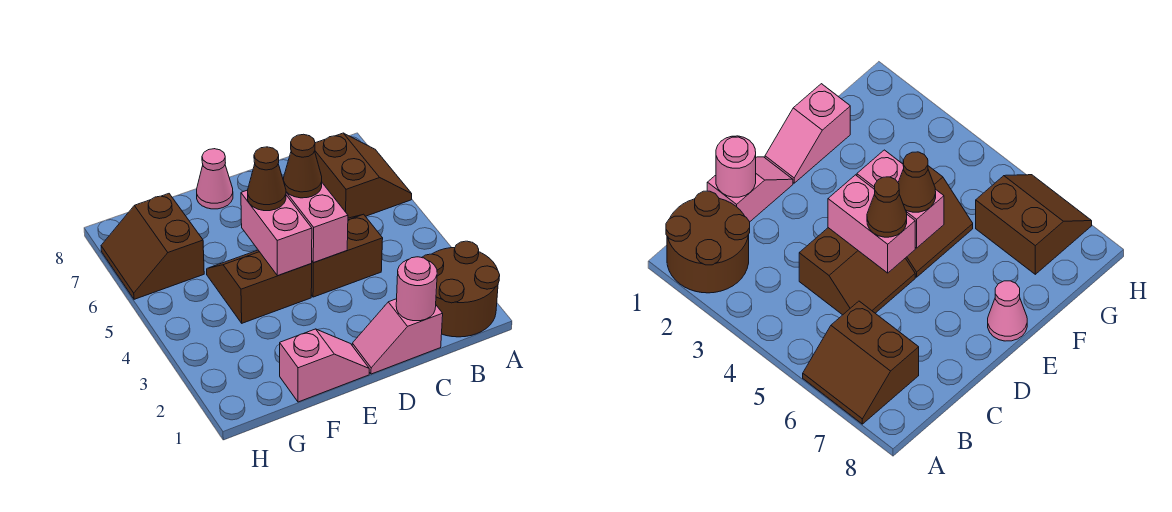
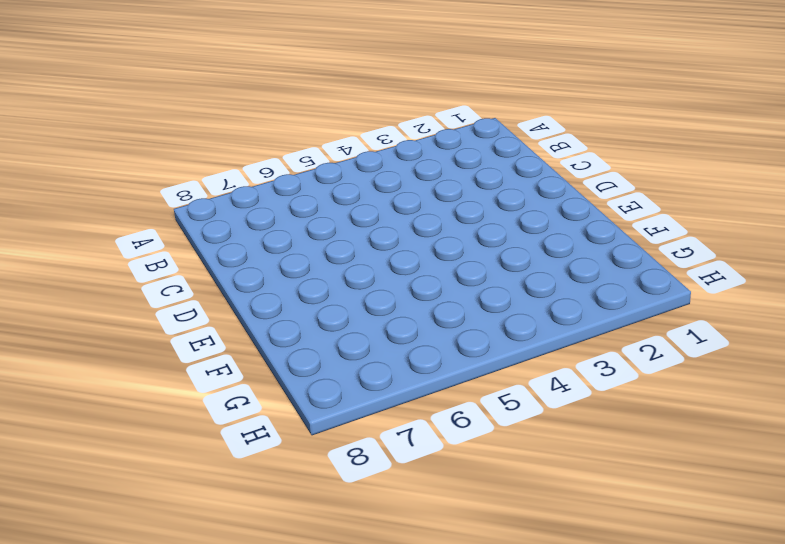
none -> brown round brick A1:B2 level 1
none -> brown slope A6:B7 level 1 top B
none -> pink slope C1:D1 level 1 top C

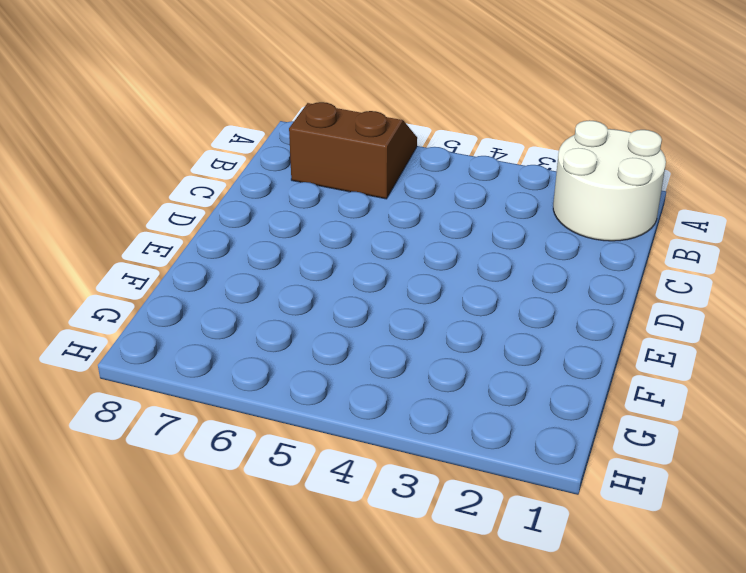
white round brick A1:B2 level 1 -> brown round brick A1:B2 level 1
none -> pink slope C1:D1 level 1 top C
none -> brown slope C4:D5 level 1 top 4
none -> pink slope E1:F1 level 1 top F

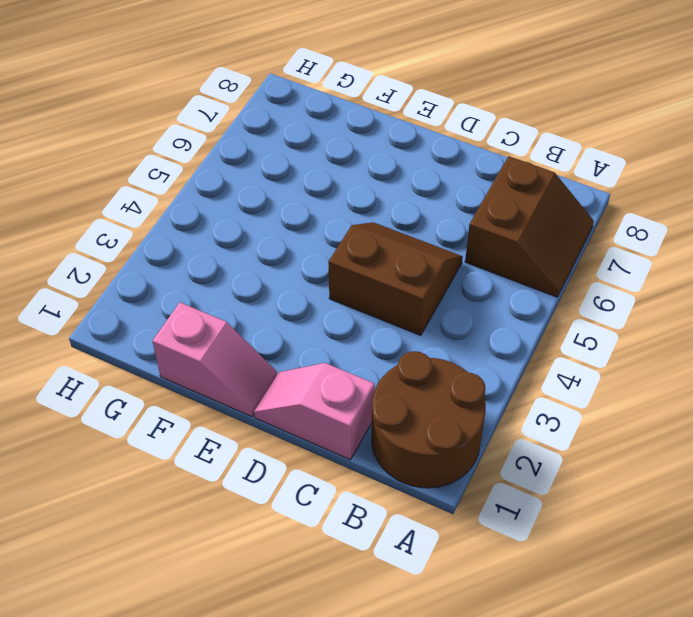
none -> brown slope E4:F5 level 1 top 4
none -> pink cone E8 level 1
none -> brown slope G6:H7 level 1 top G

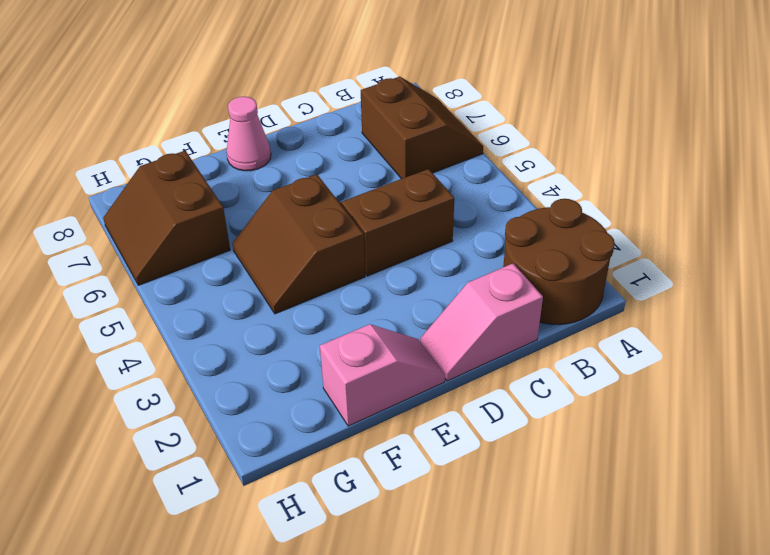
brown slope E4:F5 level 1 top E -> brown slope E4:F5 level 1 top 4
none -> pink round brick C1 level 2
none -> pink brick D4:D5 level 2
none -> pink brick E4:E5 level 2

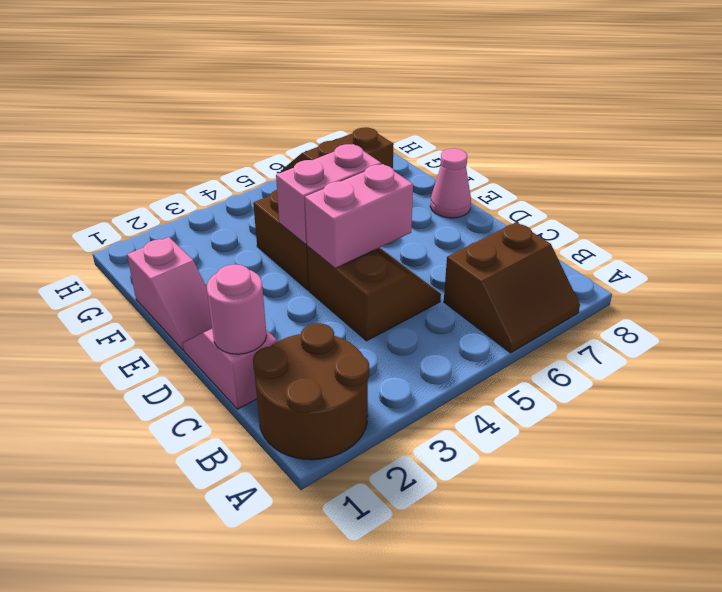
none -> brown cone D5 level 3
none -> brown cone E5 level 3

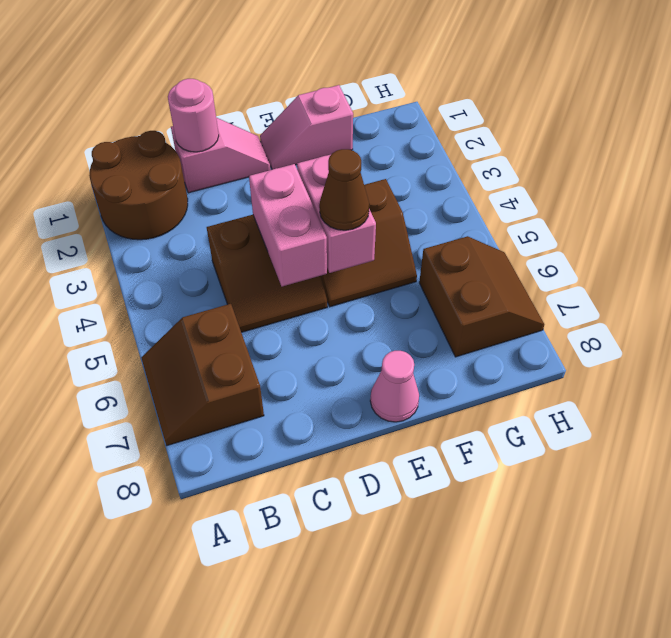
none -> brown cone D5 level 3

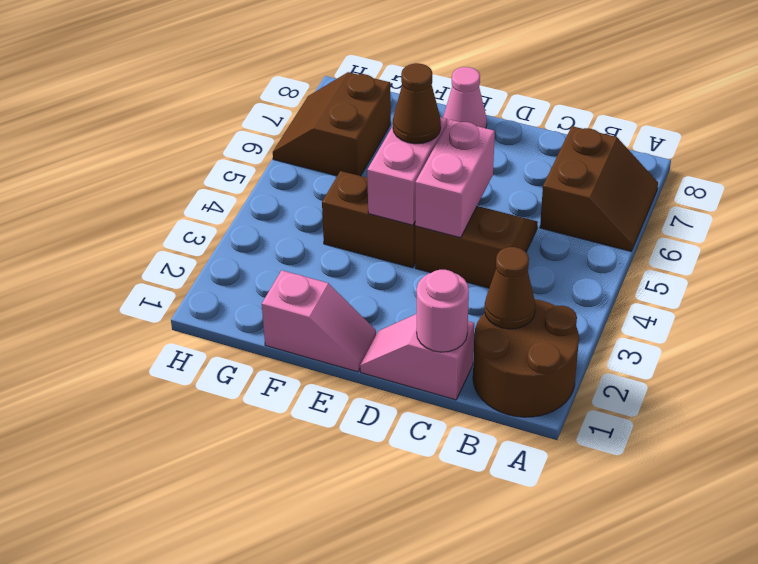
brown cone B2 level 2 -> brown cone D5 level 3

